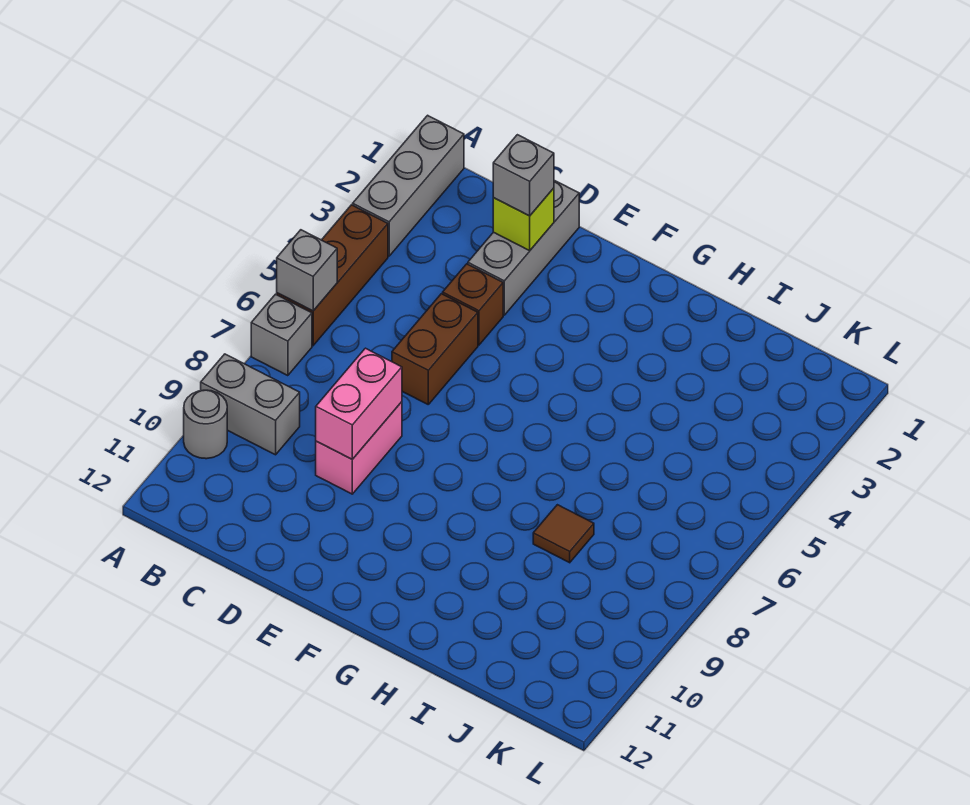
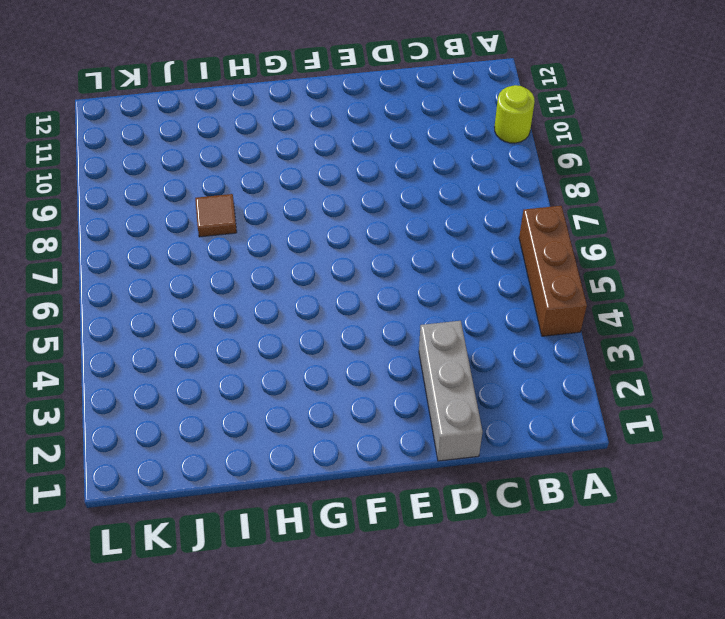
lime round brick A10 level 1 -> grey round brick A10 level 1
none -> grey brick A1:A3 level 1
none -> grey brick A7 level 1
none -> grey brick A9:B9 level 1

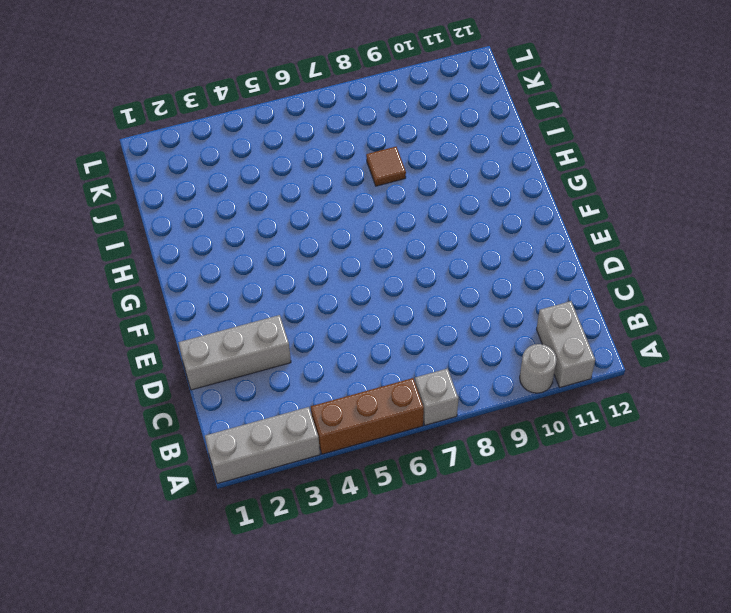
grey brick A11:B11 level 1 -> grey brick A9:B9 level 1
none -> brown brick D4 level 1
none -> brown brick D5:D6 level 1
none -> pink brick D8:D9 level 1

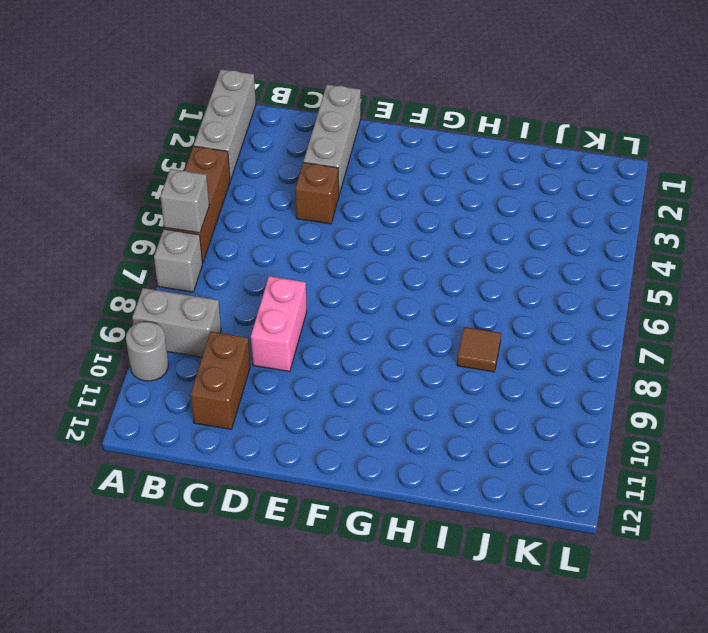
brown brick C10:C11 level 1 -> brown brick D5:D6 level 1
none -> lime brick D2 level 2
none -> pink brick D8:D9 level 2
none -> grey brick D2 level 3

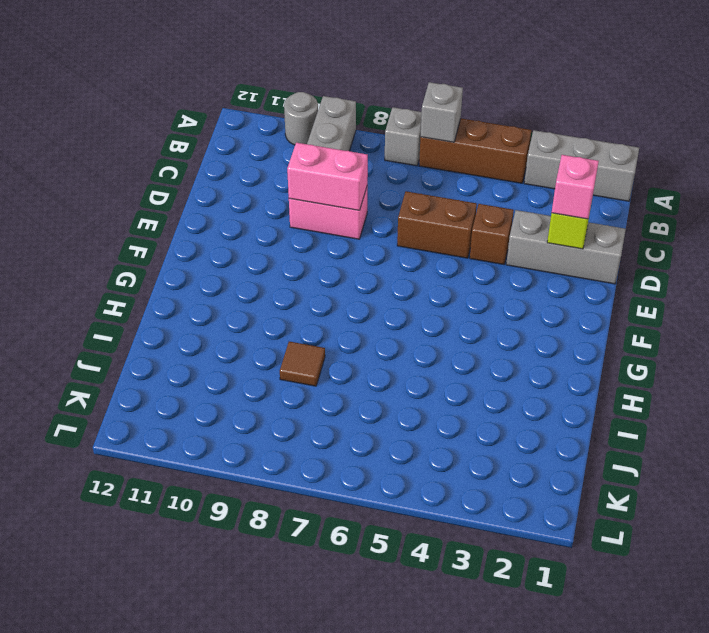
pink brick D2 level 3 -> grey brick D2 level 3

